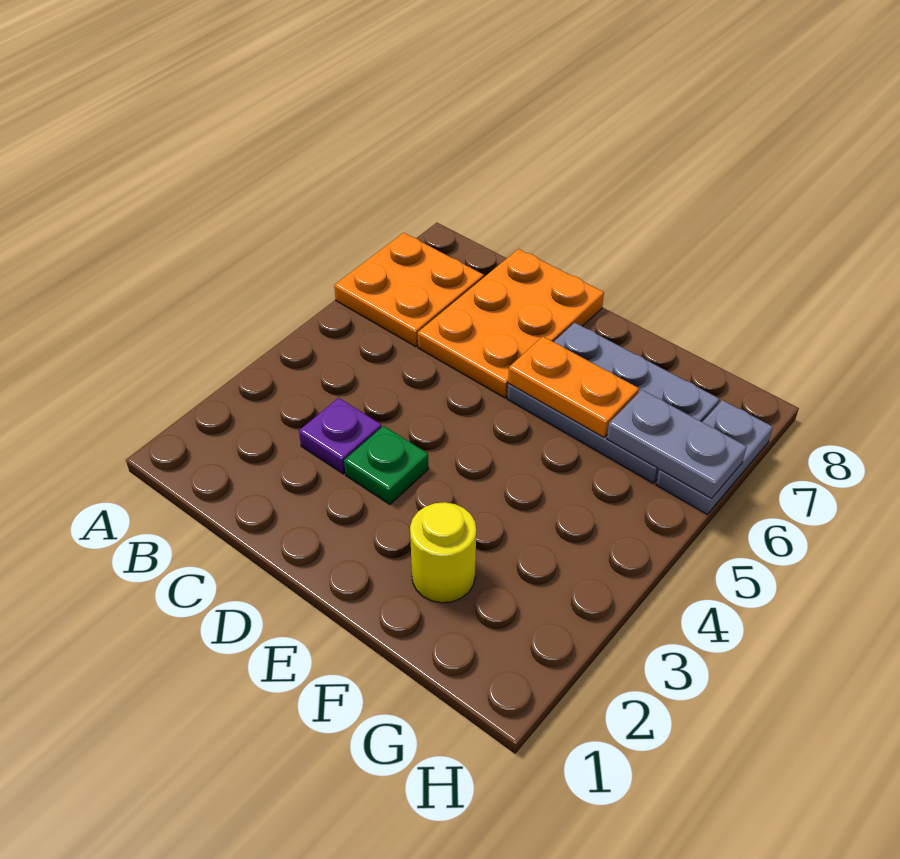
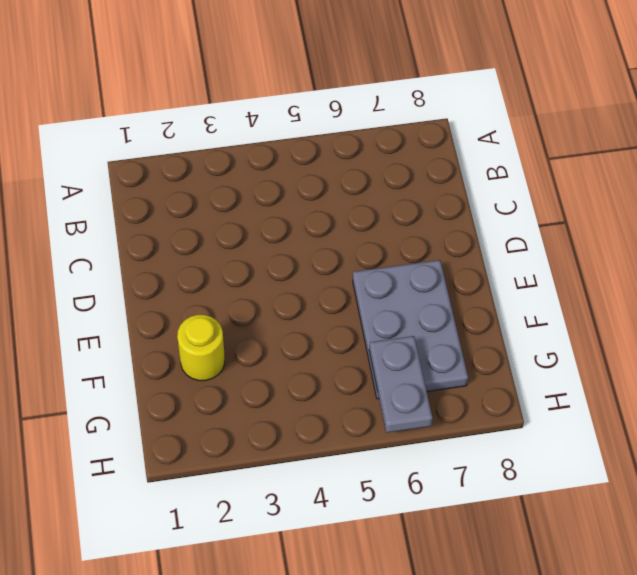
none -> orange plate A6:B7 level 1
none -> purple plate C3 level 1

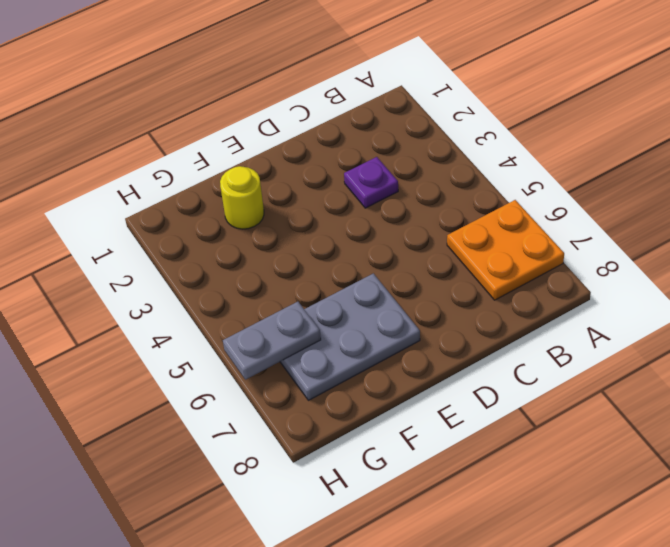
none -> orange plate C6:D8 level 1
none -> green plate D3 level 1

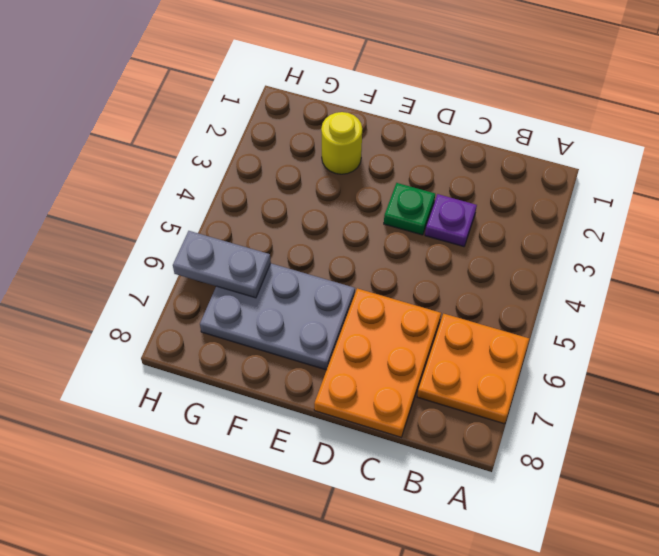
none -> grey plate H6:H7 level 1
none -> orange plate E6:F6 level 2

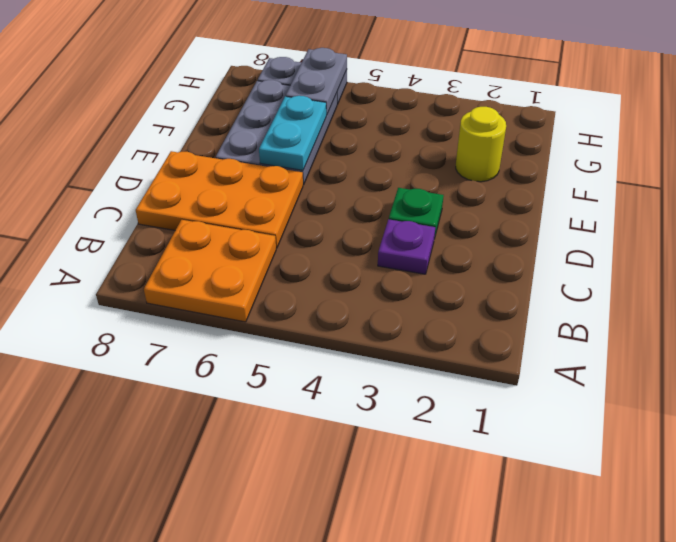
cyan plate E6:F6 level 2 -> orange plate E6:F6 level 2

